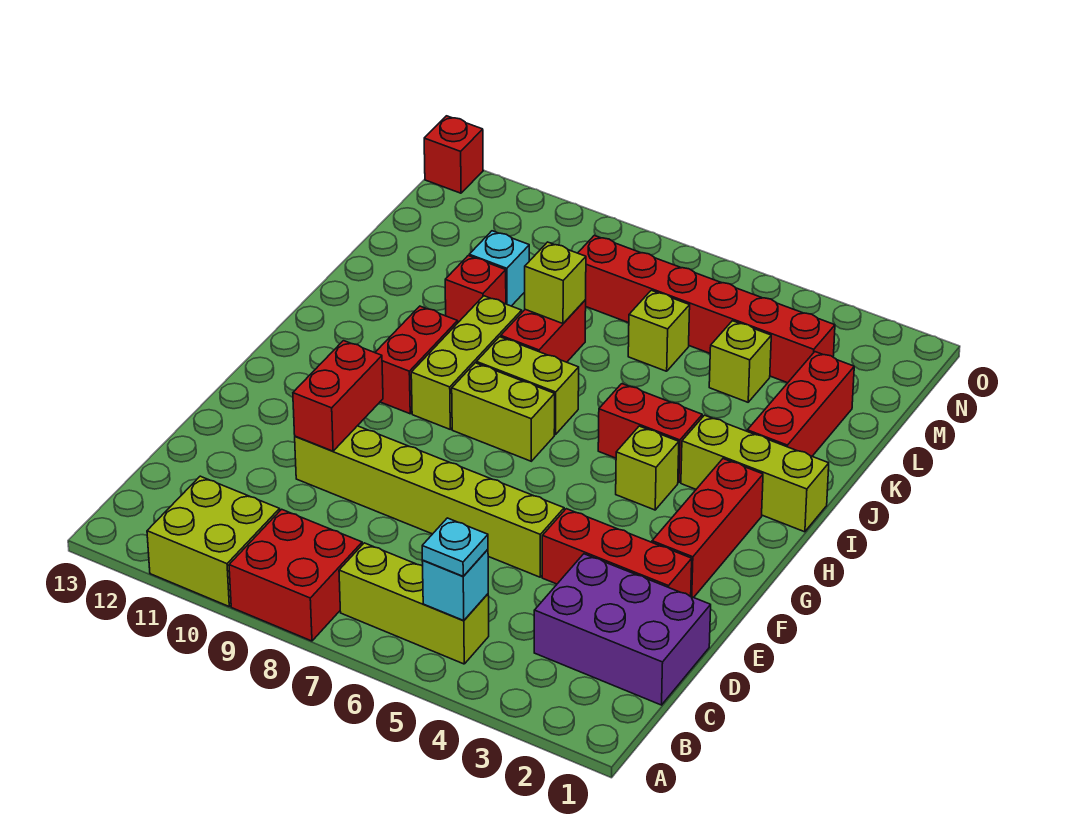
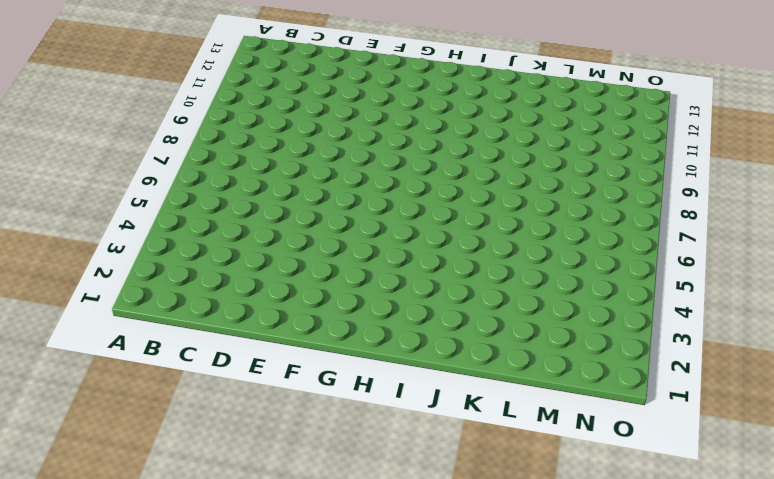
none -> red brick A8:B9 level 1
none -> lime brick A10:B11 level 1
none -> lime brick B5:B7 level 1

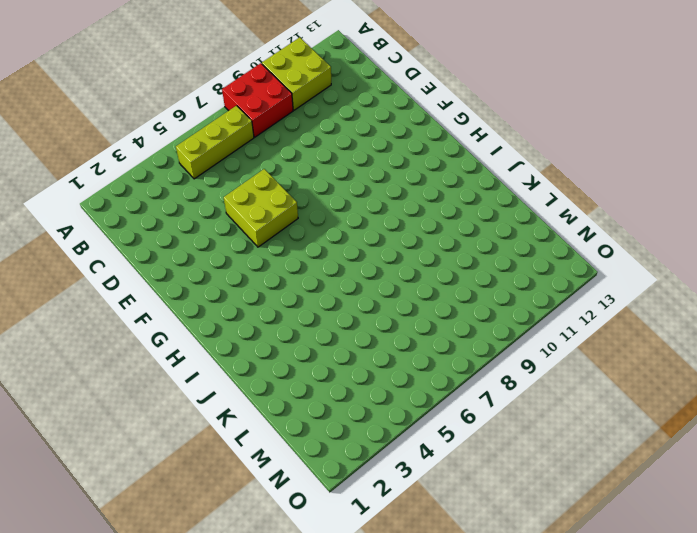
lime brick E5:F6 level 1 -> lime brick E5:E10 level 1
none -> purple brick C1:D3 level 1
none -> red brick E2:E4 level 1
none -> red brick F2:H2 level 1

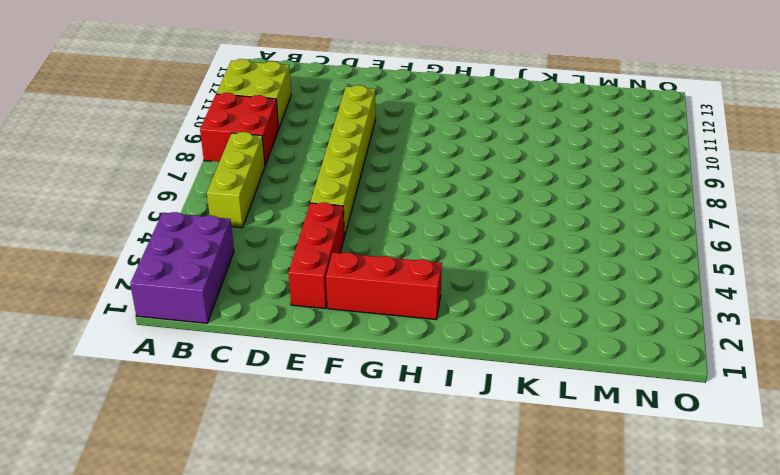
purple brick A1:B3 level 1 -> purple brick C1:D3 level 1
none -> lime brick H4 level 1
none -> lime brick H7:H8 level 1
none -> lime brick H9:J9 level 1

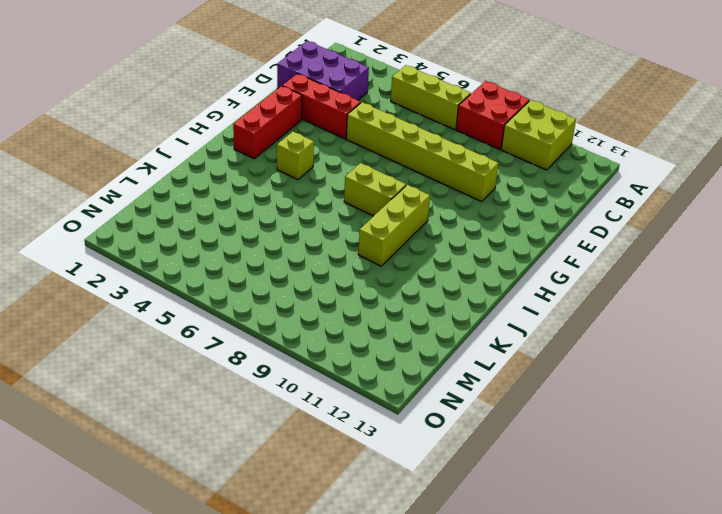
none -> red brick H10:I10 level 1
none -> lime brick I1:I3 level 1
none -> red brick I4:I5 level 1

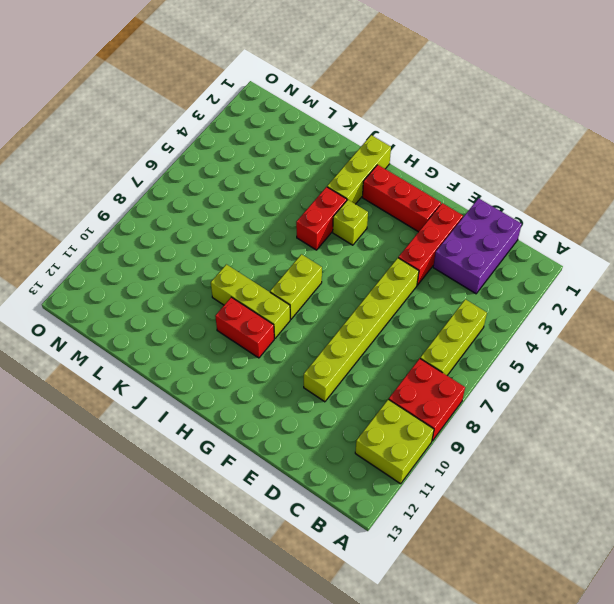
none -> lime brick I7:I8 level 1
none -> red brick J2:L2 level 1
none -> red brick J8:K8 level 1

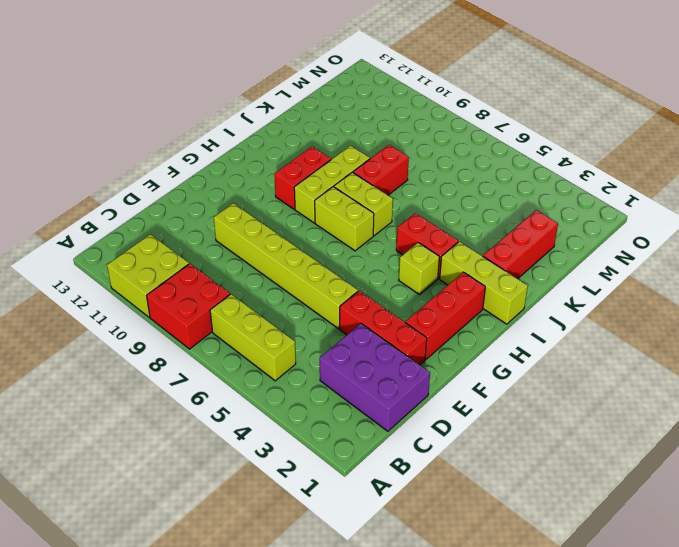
none -> red brick K10 level 1
none -> lime brick L4 level 1
none -> lime brick L6 level 1

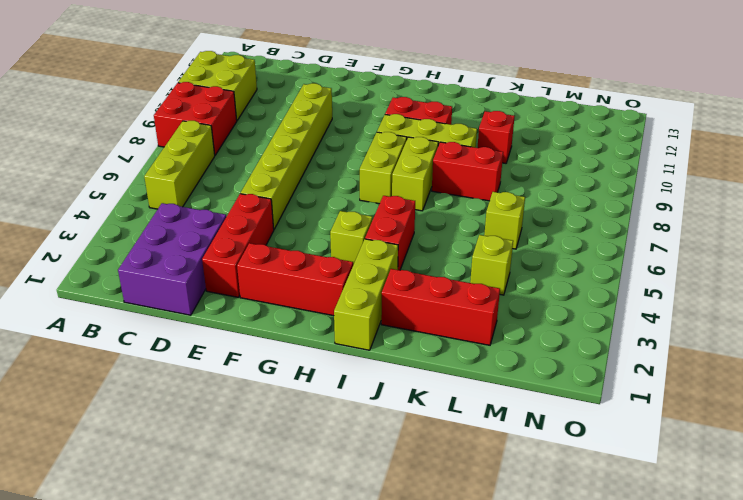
none -> cyan brick L10 level 1
none -> red brick M3:M8 level 1
none -> red brick O13 level 1

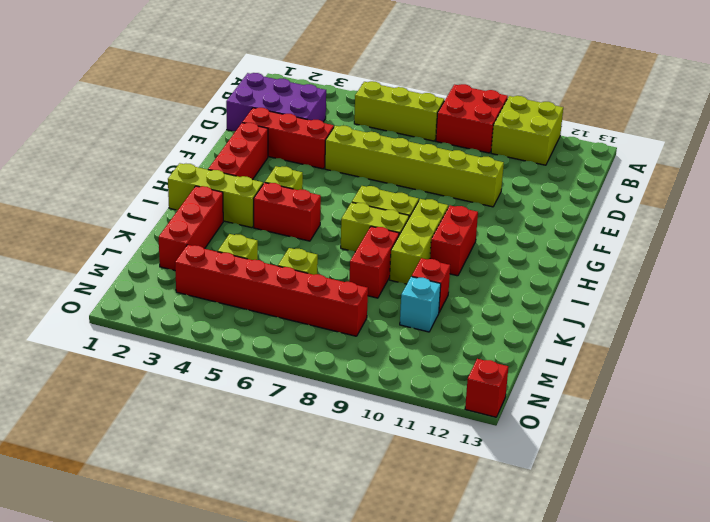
none -> cyan brick B5 level 2
none -> red brick E10:F10 level 2
none -> lime brick K8 level 2

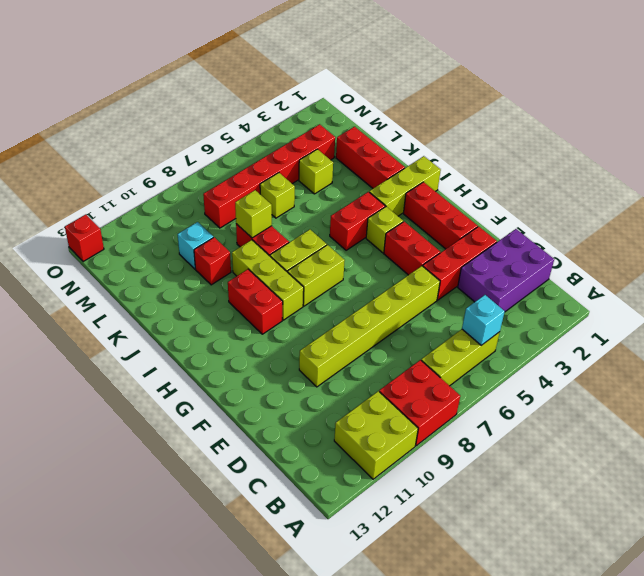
red brick F4:G4 level 1 -> red brick E10:F10 level 2
none -> cyan plate B5 level 3

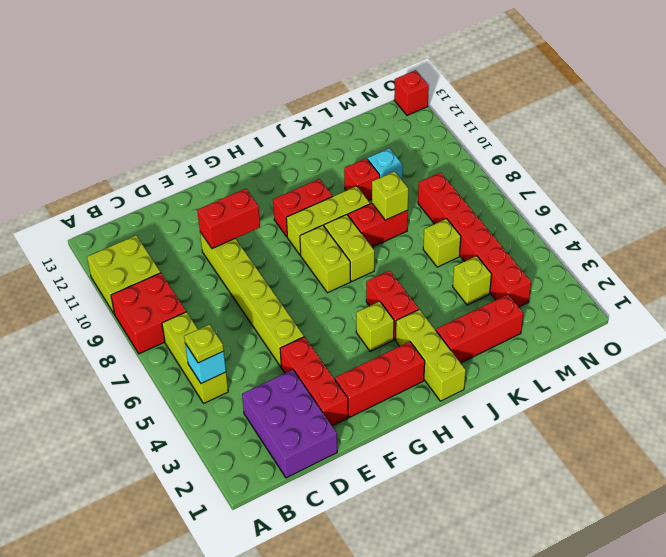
lime plate B5 level 3 -> cyan plate B5 level 3

